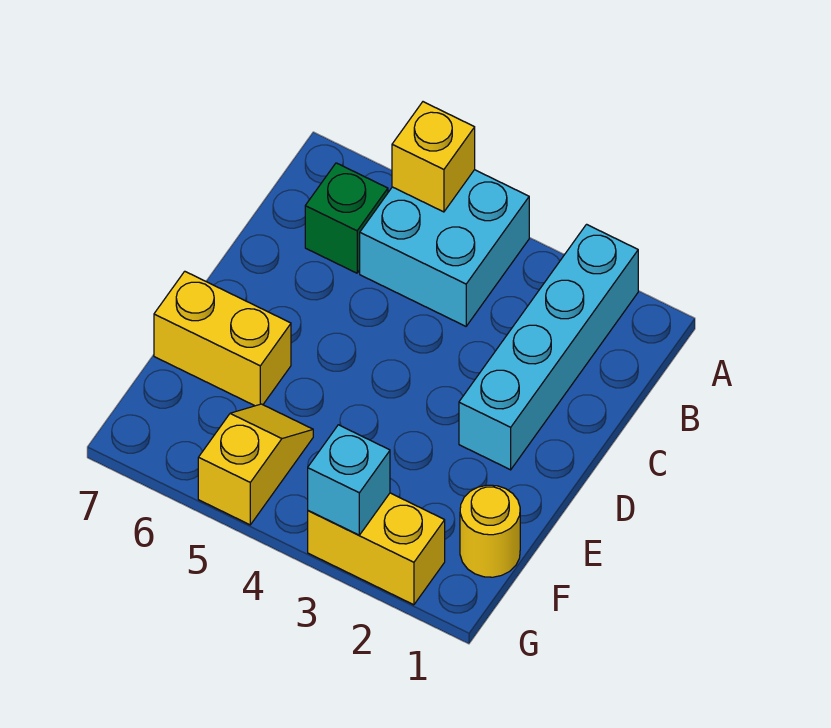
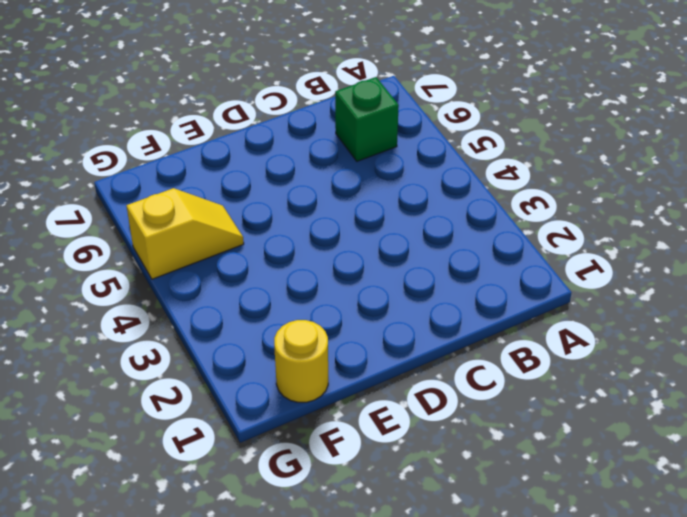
none -> cyan brick A2:D2 level 1
none -> cyan brick A4:B5 level 1

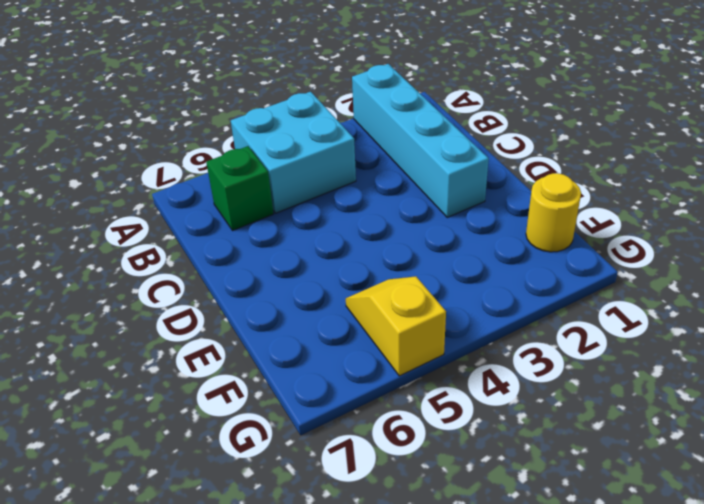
none -> yellow brick E6:E7 level 1
none -> yellow brick G2:G3 level 1

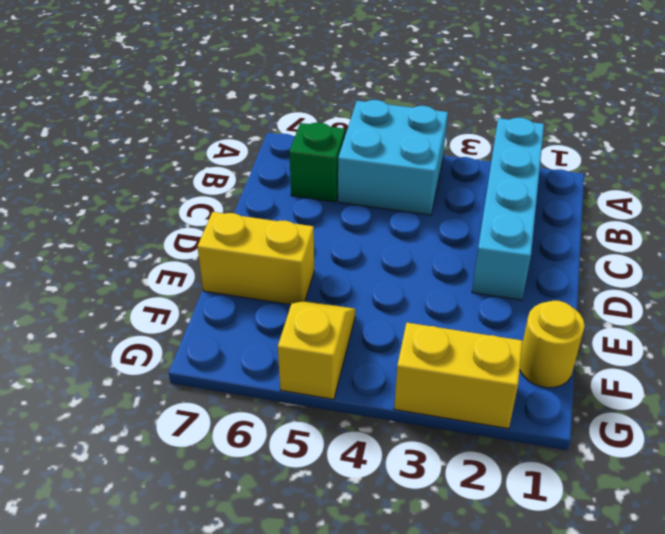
none -> yellow brick A5 level 2
none -> cyan brick G3 level 2

